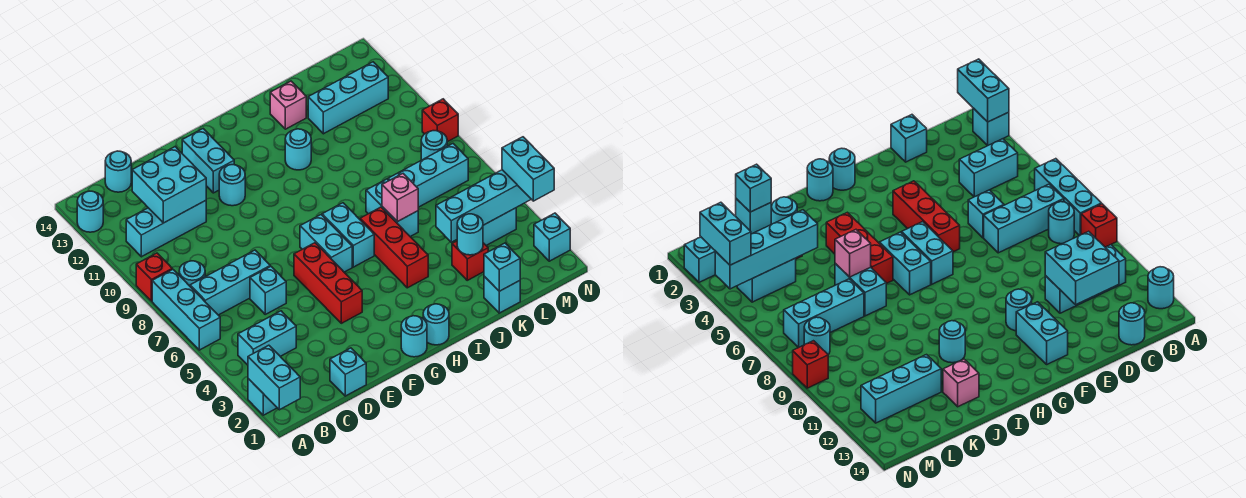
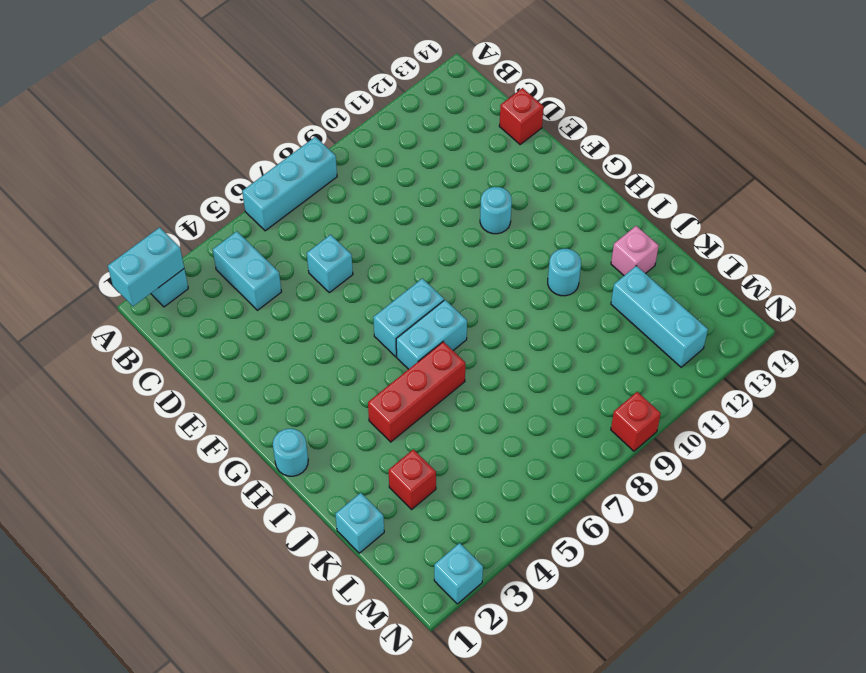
red brick D14 level 1 -> red brick A9 level 1
none -> cyan round brick A13 level 1
none -> cyan brick B7:D7 level 1
none -> cyan round brick B8 level 1
none -> cyan brick B11:D11 level 1

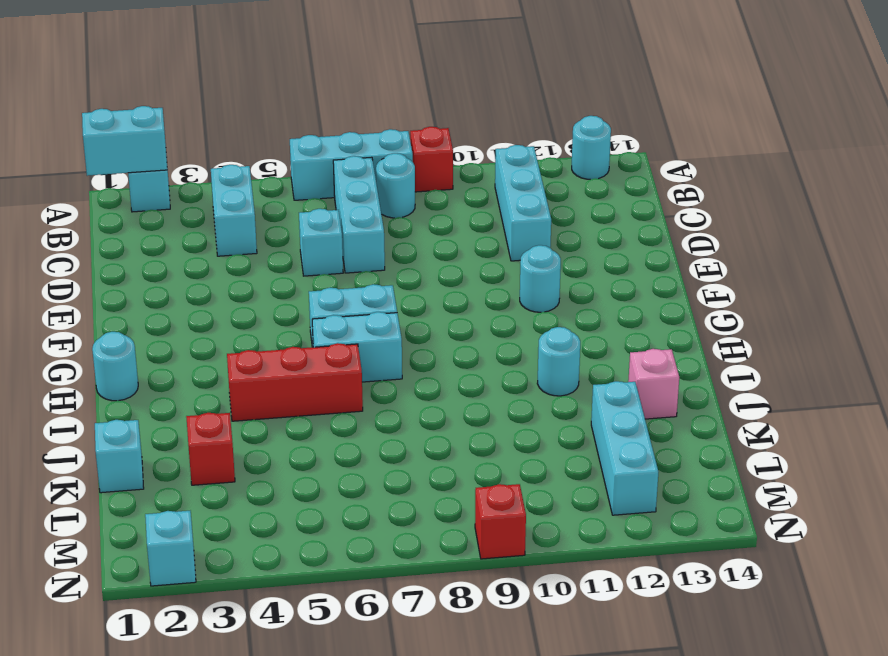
none -> cyan round brick C14 level 1
none -> cyan brick D1 level 1
none -> red brick F4:F6 level 1
none -> cyan brick F12:F13 level 1

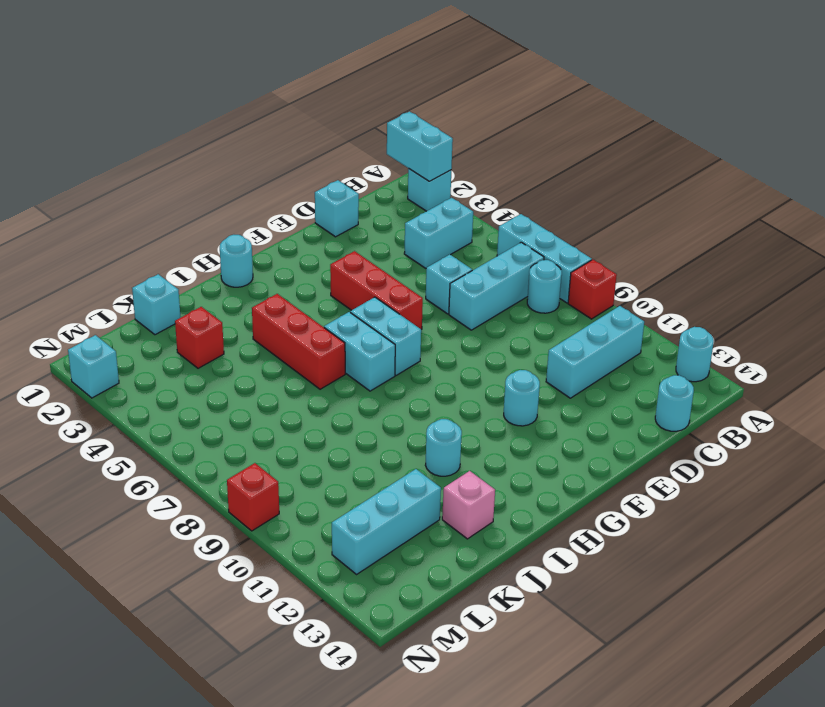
none -> cyan brick F12:F13 level 1
none -> cyan round brick G1 level 1
none -> cyan brick J6:J7 level 1
none -> cyan brick K7:M7 level 1

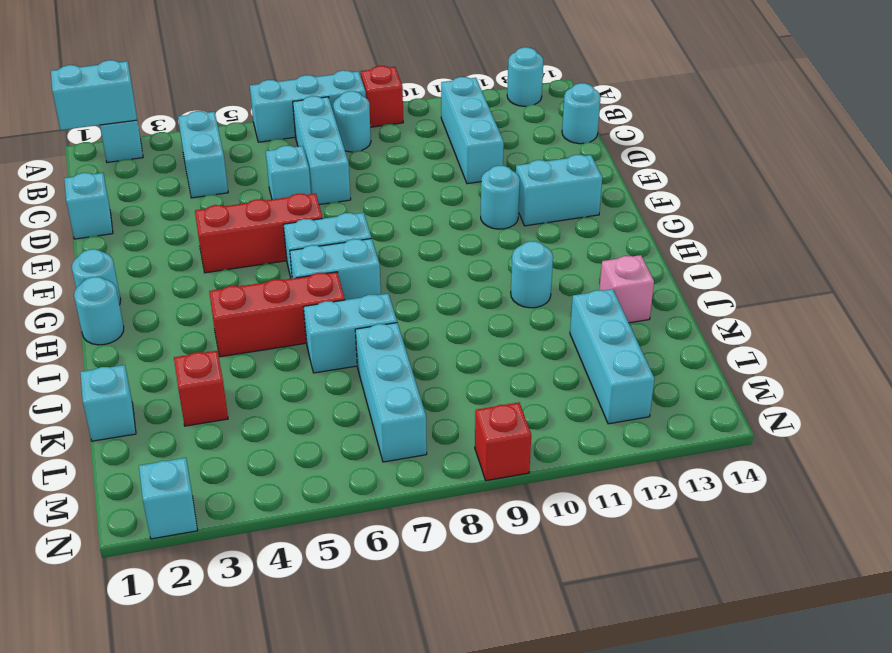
none -> cyan brick L4:M4 level 1
none -> cyan round brick M8 level 1
none -> cyan brick C11:D12 level 2
none -> pink brick J6 level 2

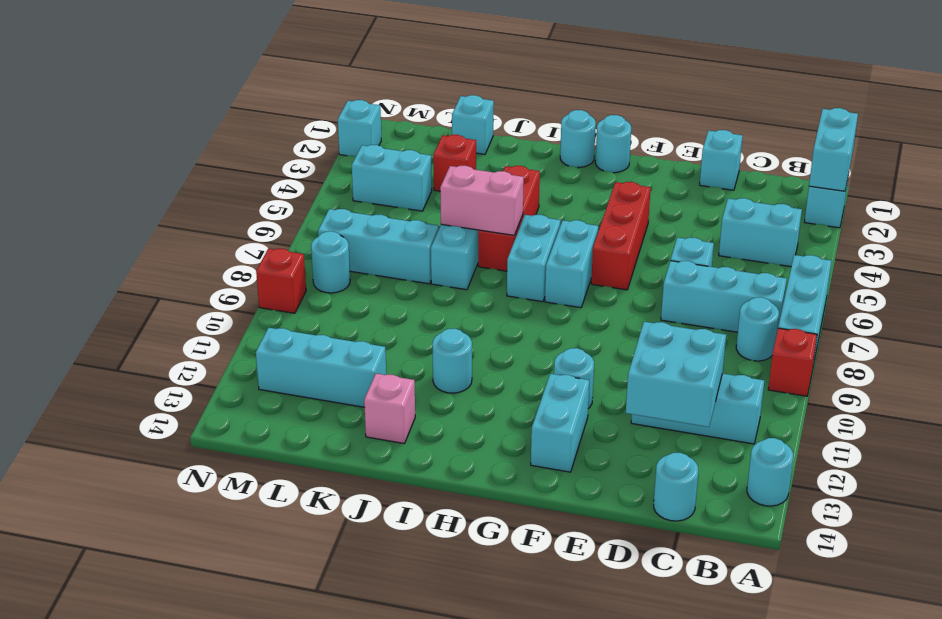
pink brick I6:J6 level 2 -> pink brick J6 level 2
none -> cyan brick K1 level 2
none -> cyan round brick K3 level 2
none -> cyan brick K4:N4 level 2
none -> cyan brick N3:N4 level 3

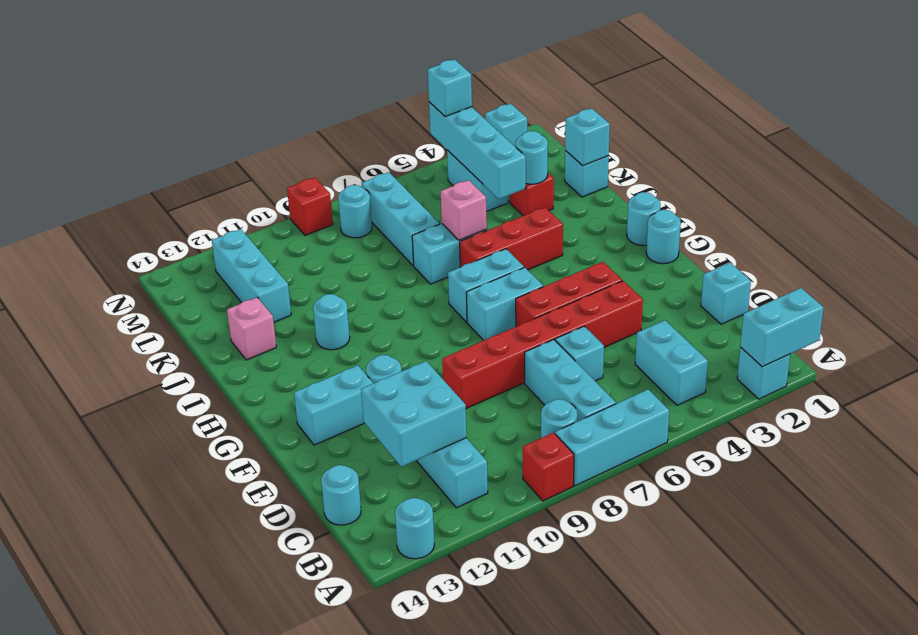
red brick E4:E9 level 1 -> none
cyan brick N4 level 3 -> cyan brick N3:N4 level 3

